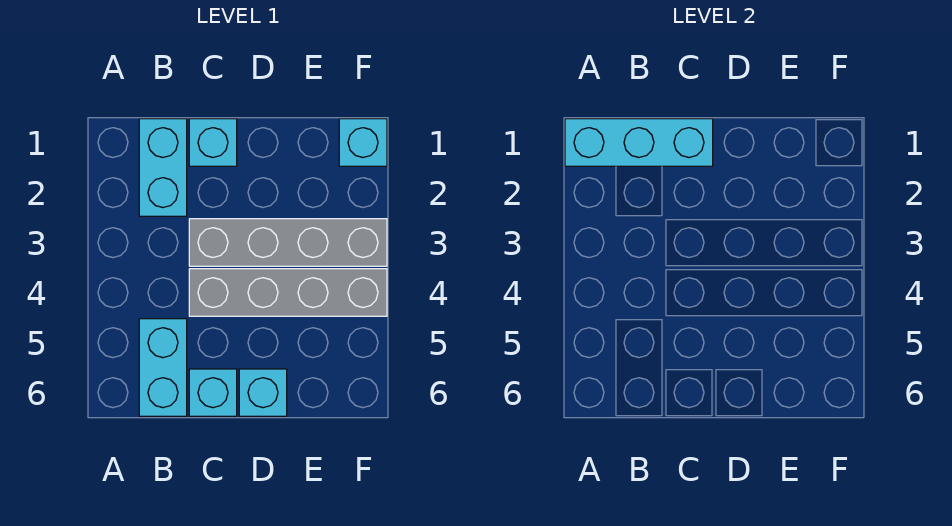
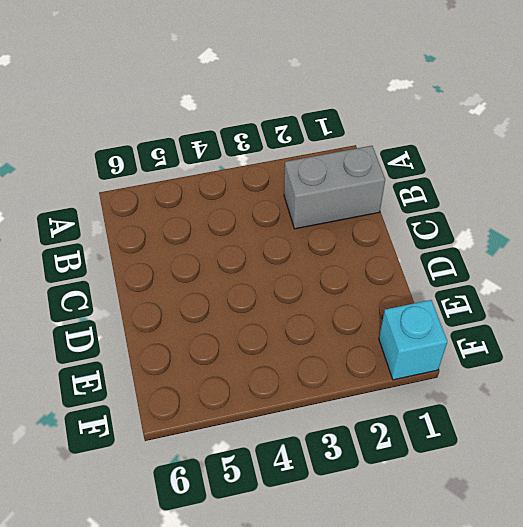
grey brick B1:B2 level 1 -> cyan brick B1:B2 level 1
none -> cyan brick B5:B6 level 1
none -> cyan brick C1 level 1

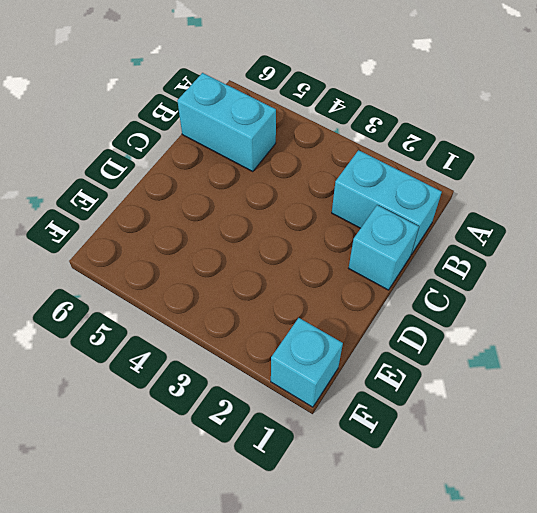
none -> grey brick C3:F3 level 1
none -> grey brick C4:F4 level 1

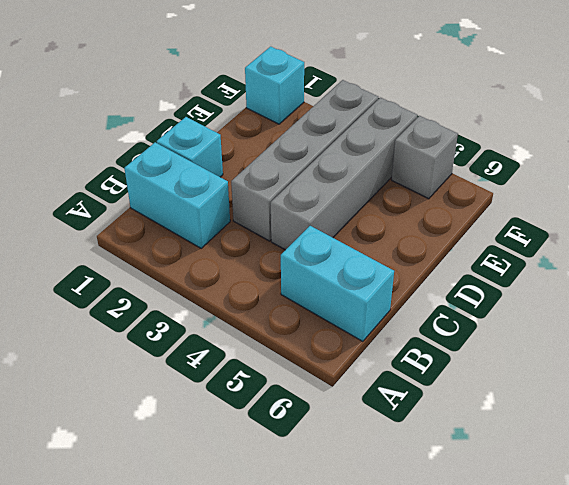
grey brick F5 level 1 -> none
none -> cyan brick C6 level 1
none -> cyan brick D6 level 1

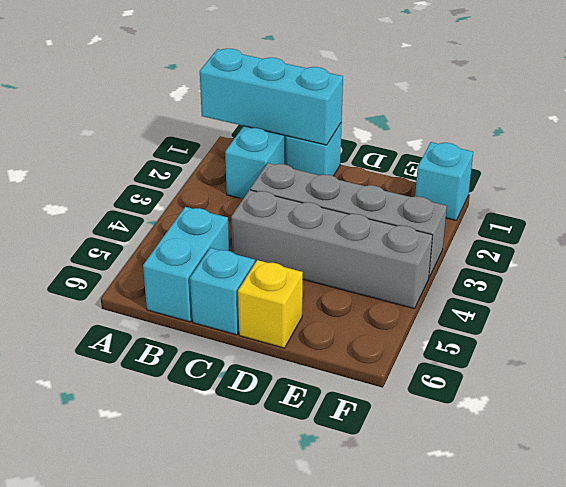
yellow brick D6 level 1 -> cyan brick D6 level 1

